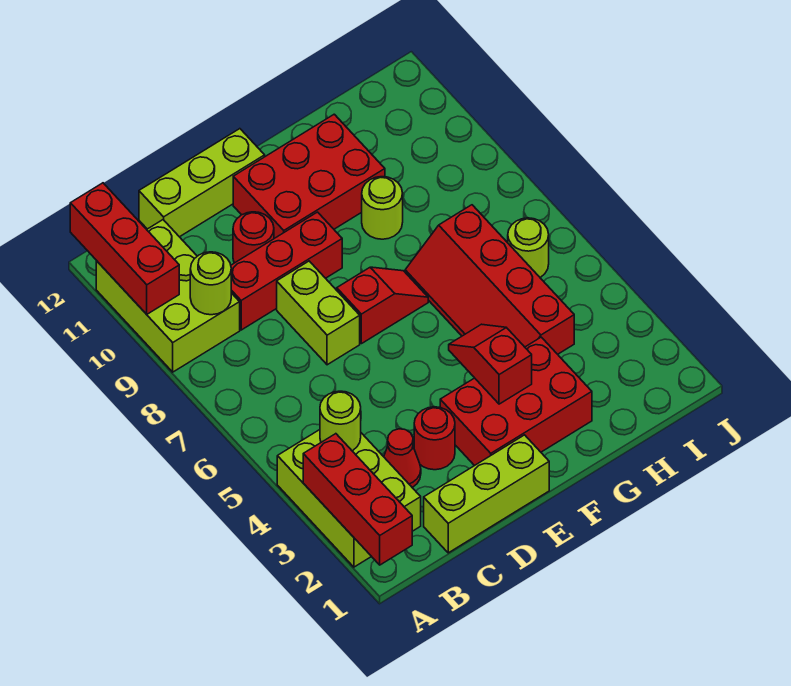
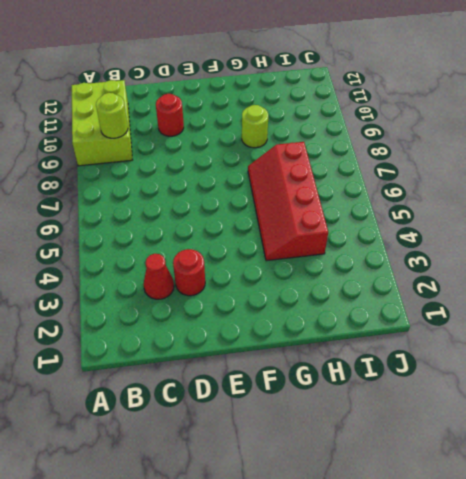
none -> lime brick A2:B4 level 1
none -> lime brick C1:E1 level 1
none -> red brick C9:E9 level 1

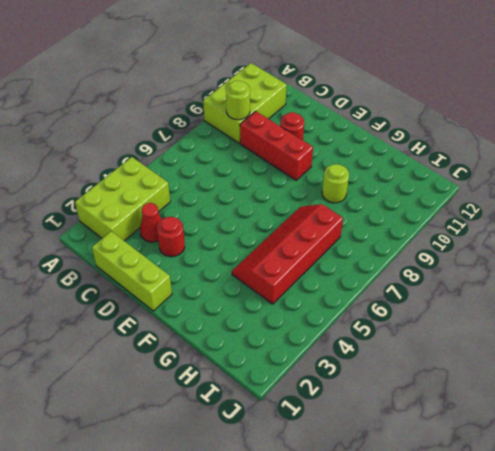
none -> lime brick C12:E12 level 1
none -> lime brick D7:D8 level 1
none -> red brick E2:G3 level 1

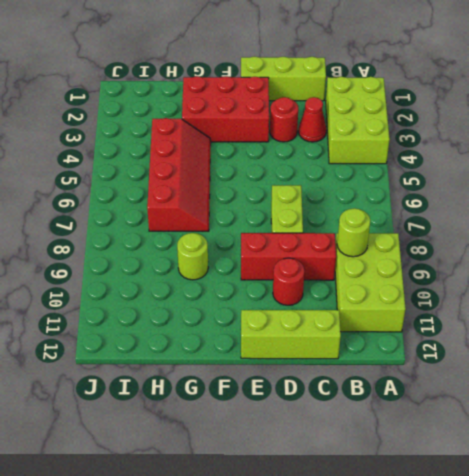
none -> red slope E7:F7 level 1 top E
none -> red brick E10:G11 level 1
none -> lime round brick I6 level 1

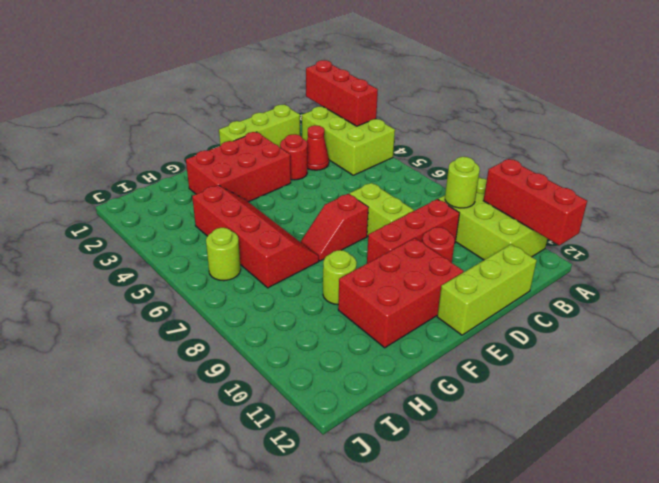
none -> lime round brick B4 level 2
none -> red slope F3:F4 level 2 top 3

